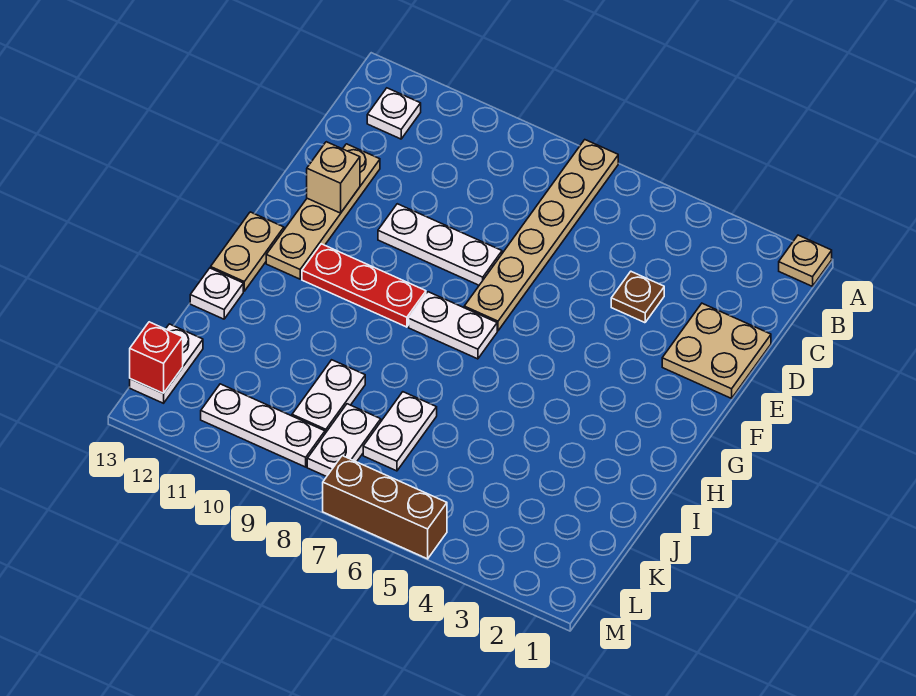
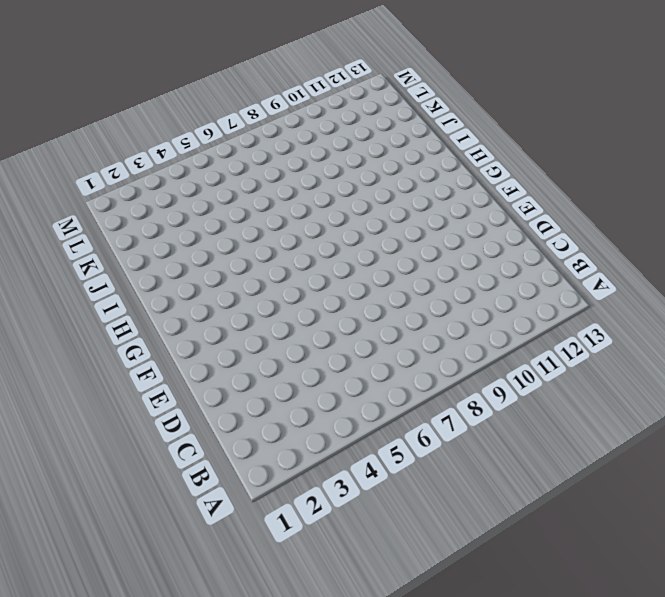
none -> tan plate A1 level 1
none -> tan plate A7:F7 level 1
none -> white plate B12 level 1

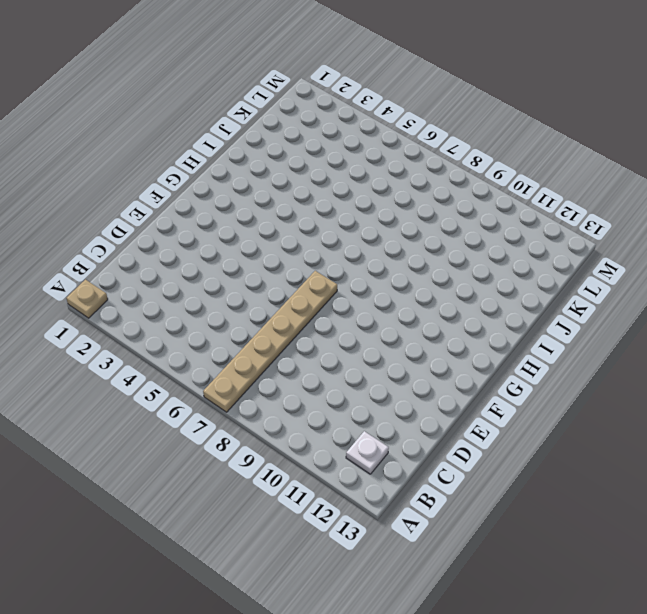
none -> tan plate D1:E2 level 1
none -> brown plate D4 level 1
none -> tan plate D12:G12 level 1

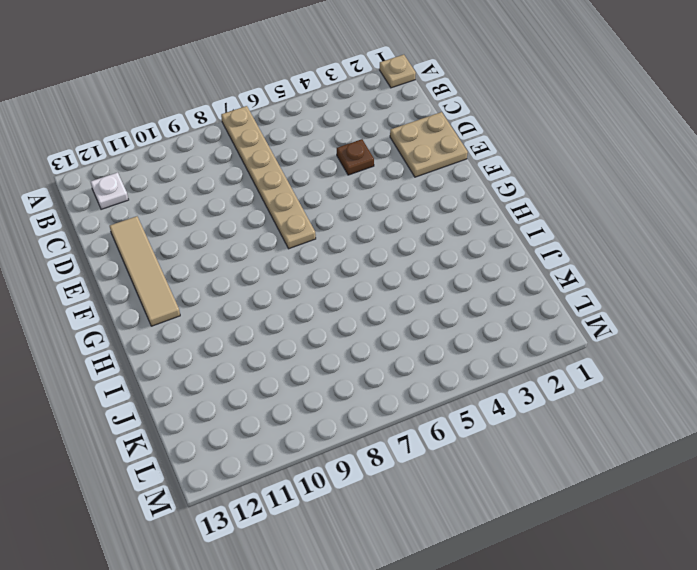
tan tile D12:G12 level 1 -> tan plate D12:G12 level 1
none -> white plate E8:E10 level 1
none -> white plate G7:G8 level 1
none -> red plate G9:G11 level 1

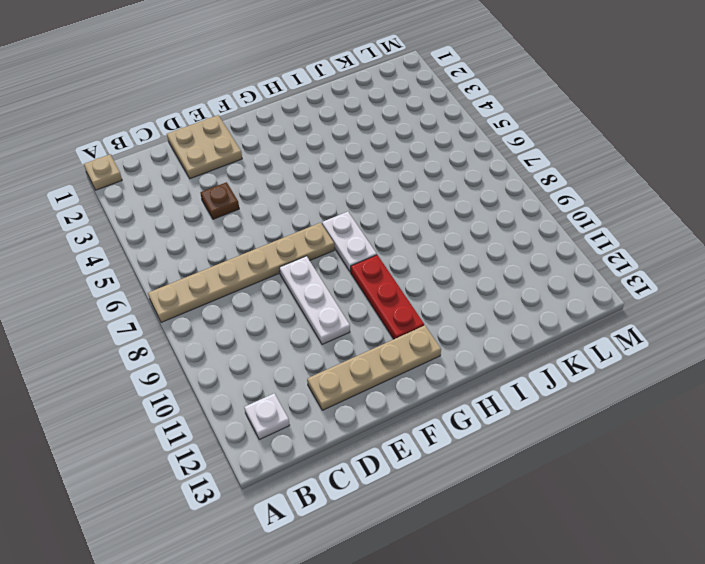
none -> tan plate G13:H13 level 1
none -> white plate I13 level 1
none -> white plate J7:K7 level 1

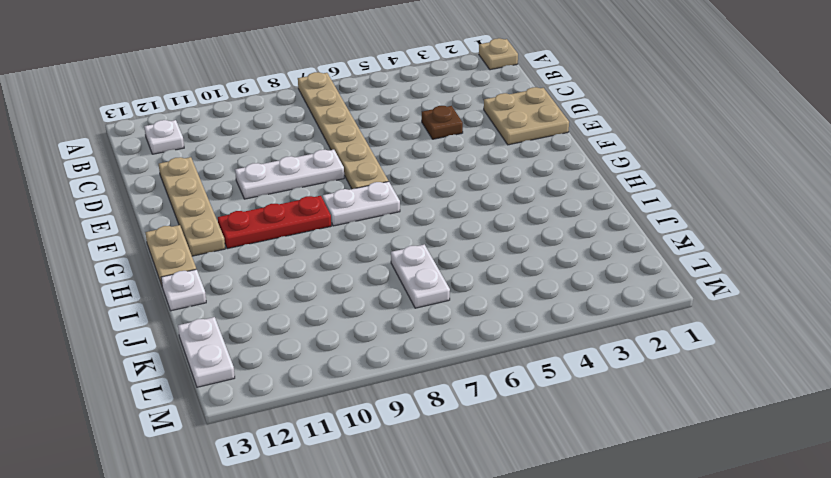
none -> white plate J9:K9 level 1
none -> white plate K8:L8 level 1
none -> white plate L9:L11 level 1

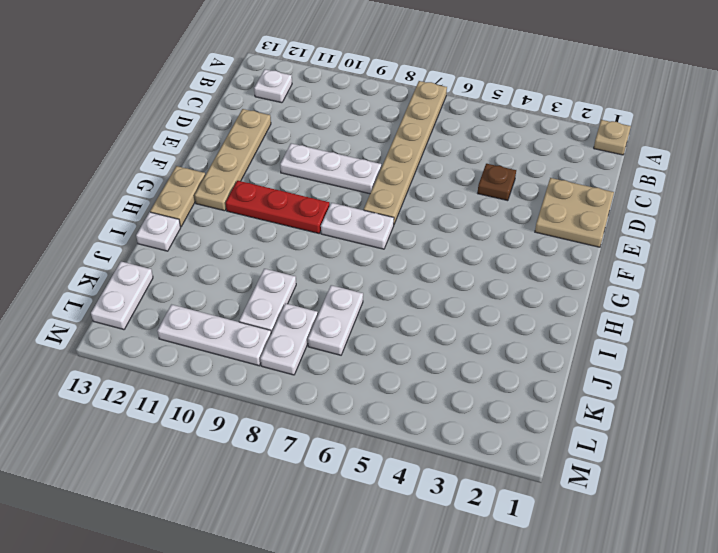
none -> brown brick M5:M7 level 1
none -> tan brick E12 level 2
none -> red brick L13 level 2

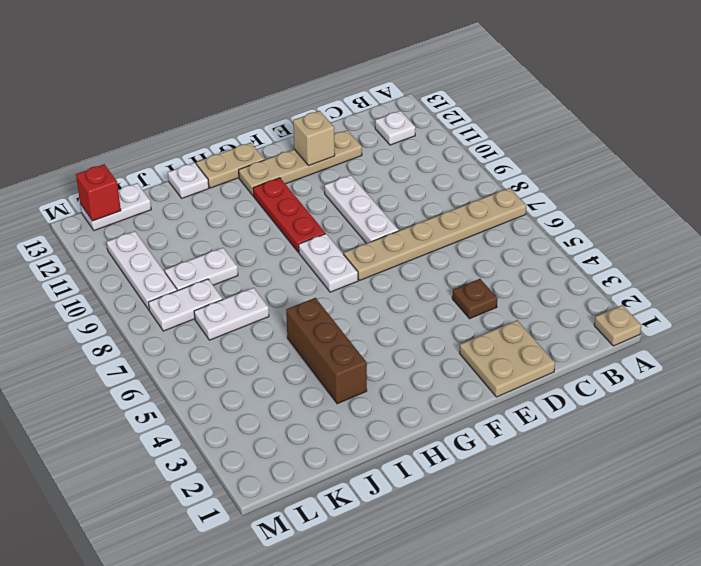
brown brick I3:I5 level 1 -> brown brick M5:M7 level 1

